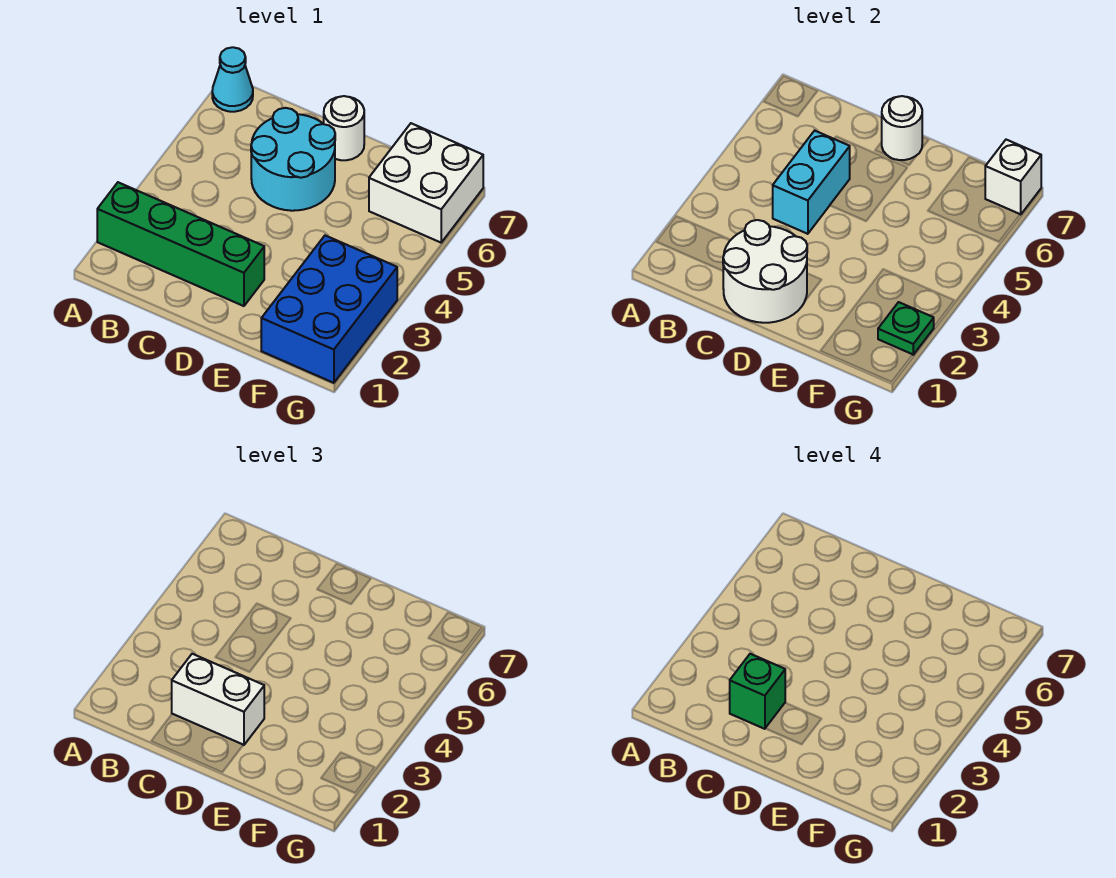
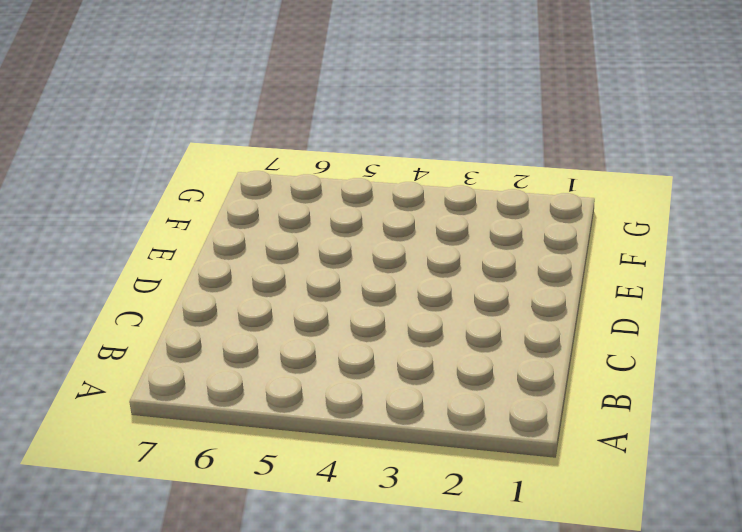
none -> green brick A2:D2 level 1
none -> cyan cone A7 level 1
none -> cyan round brick C5:D6 level 1

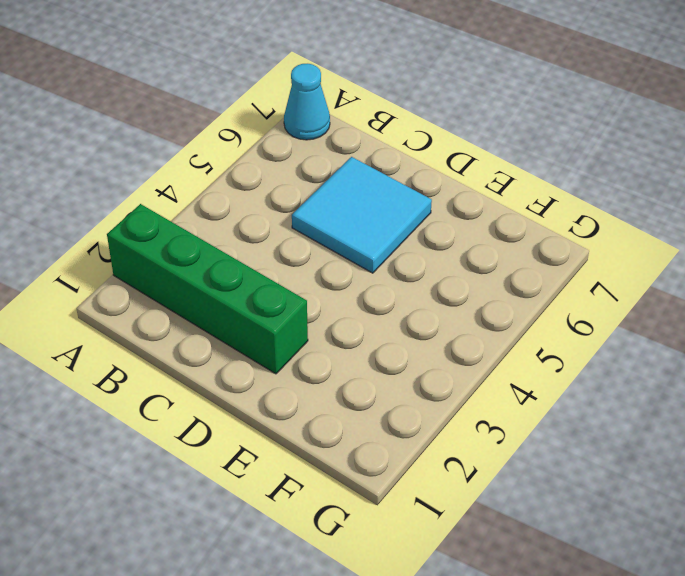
cyan tile C5:D6 level 1 -> cyan round brick C5:D6 level 1
none -> white round brick D7 level 1
none -> blue brick F1:G3 level 1
none -> white brick F6:G7 level 1

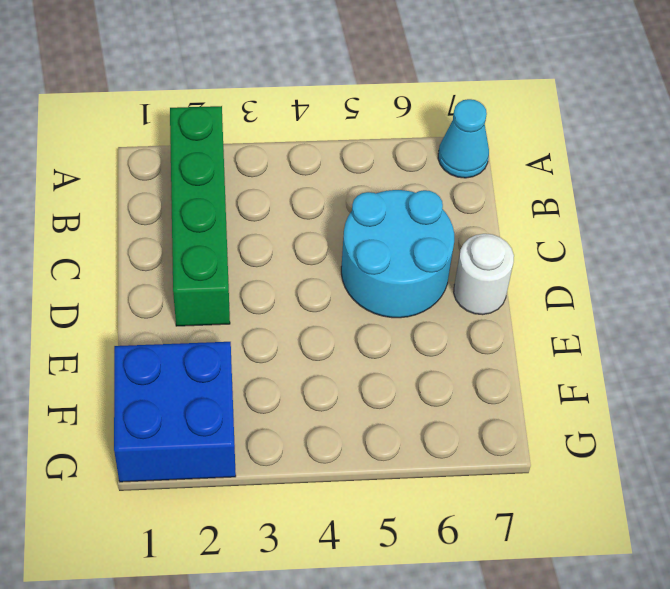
blue brick F1:G2 level 1 -> blue brick F1:G3 level 1
none -> white brick F6:G7 level 1
none -> white round brick C1:D2 level 2
none -> cyan brick C4:C5 level 2

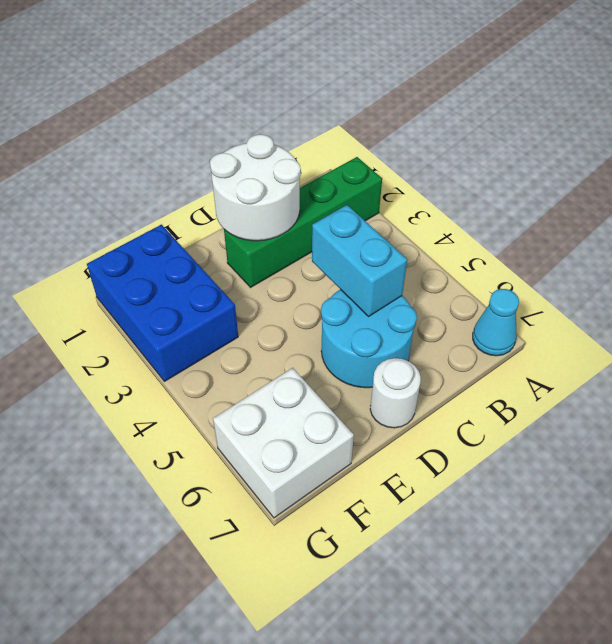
none -> white round brick D7 level 2
none -> green plate G2 level 2
none -> white brick G7 level 2

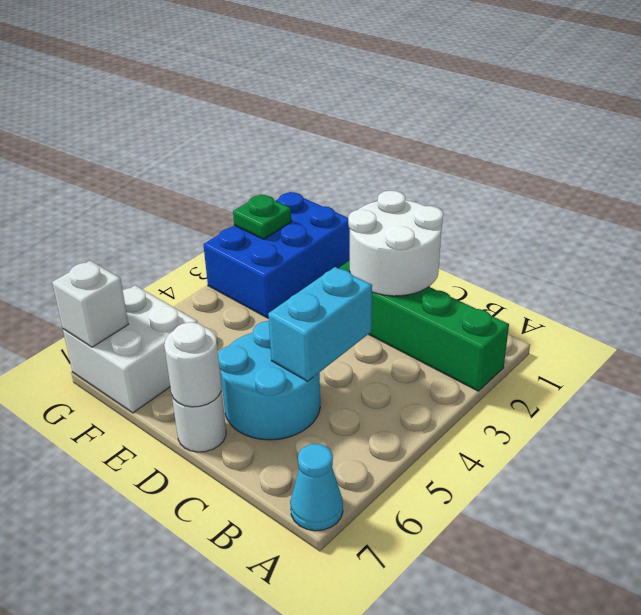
none -> white brick C2:D2 level 3
none -> green brick C2 level 4

